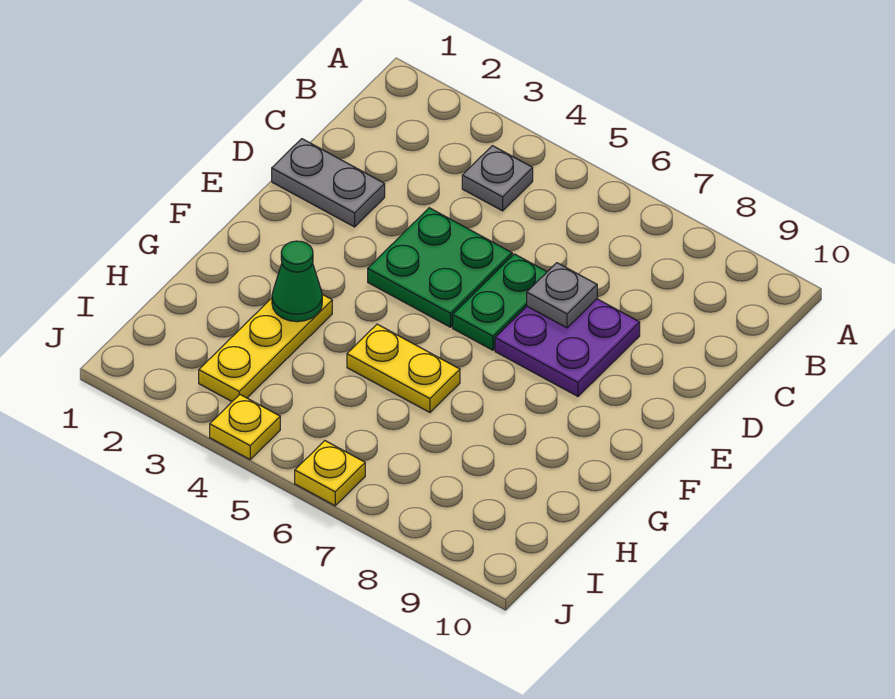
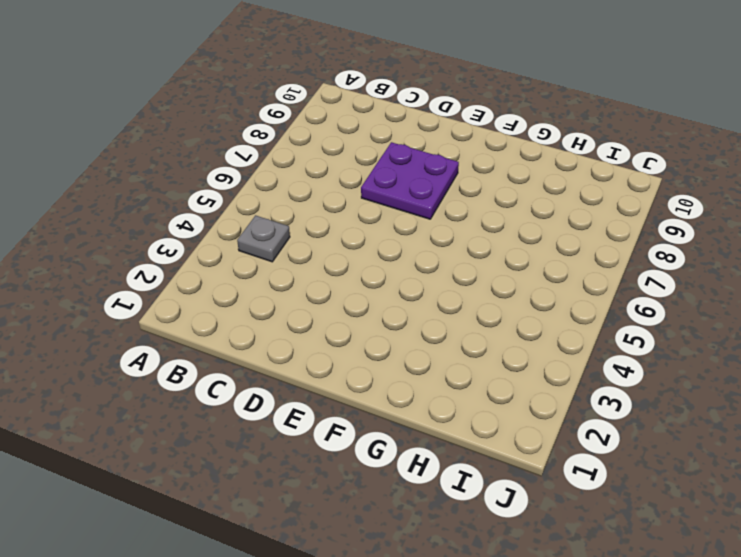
none -> grey plate D1:D2 level 1
none -> green plate D4:E5 level 1

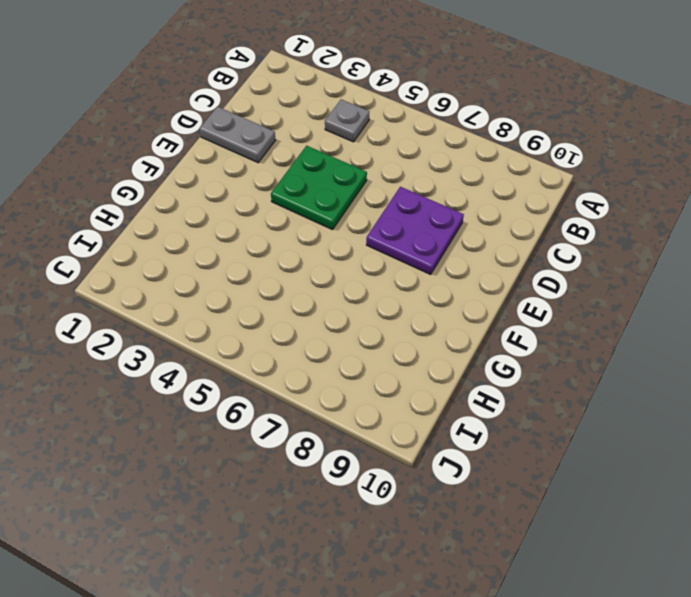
none -> green plate D6:E6 level 1
none -> yellow plate G3:I3 level 1

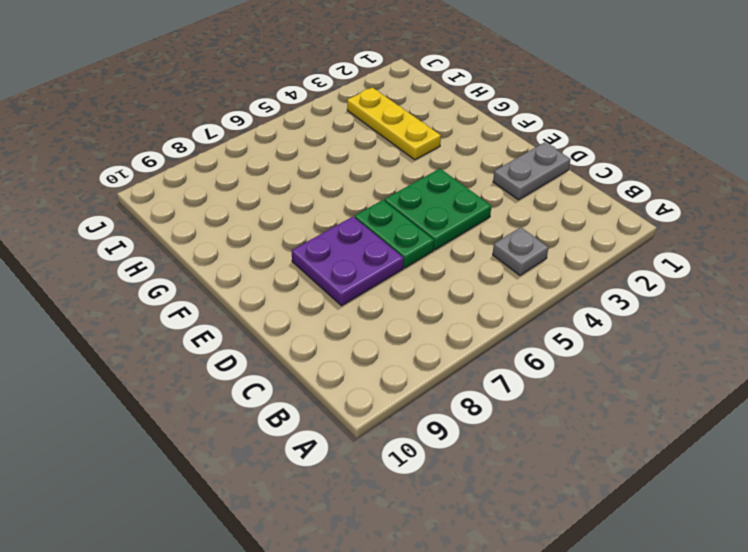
none -> yellow plate G5:G6 level 1
none -> yellow plate J4 level 1

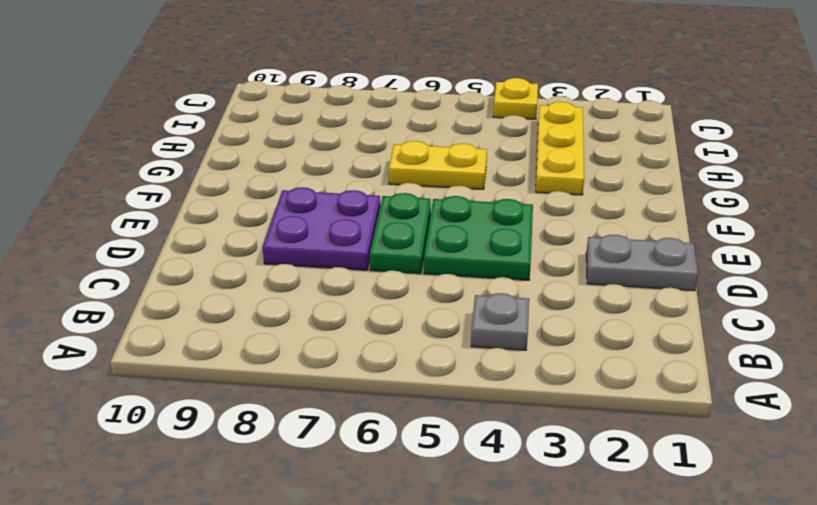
none -> yellow plate J6 level 1
none -> grey plate D7 level 2

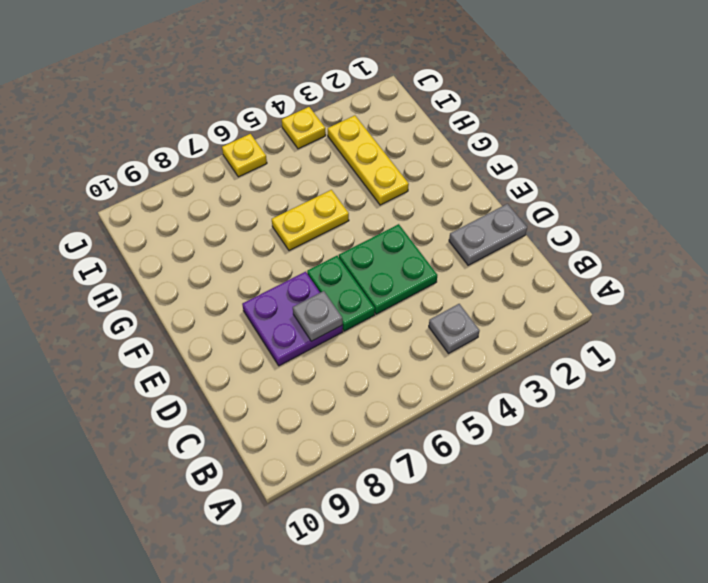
none -> green cone G3 level 2

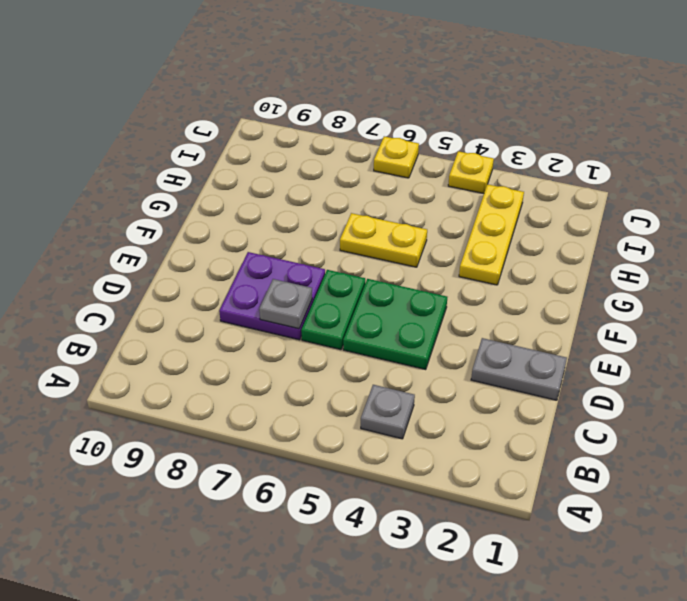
none -> green cone G3 level 2

